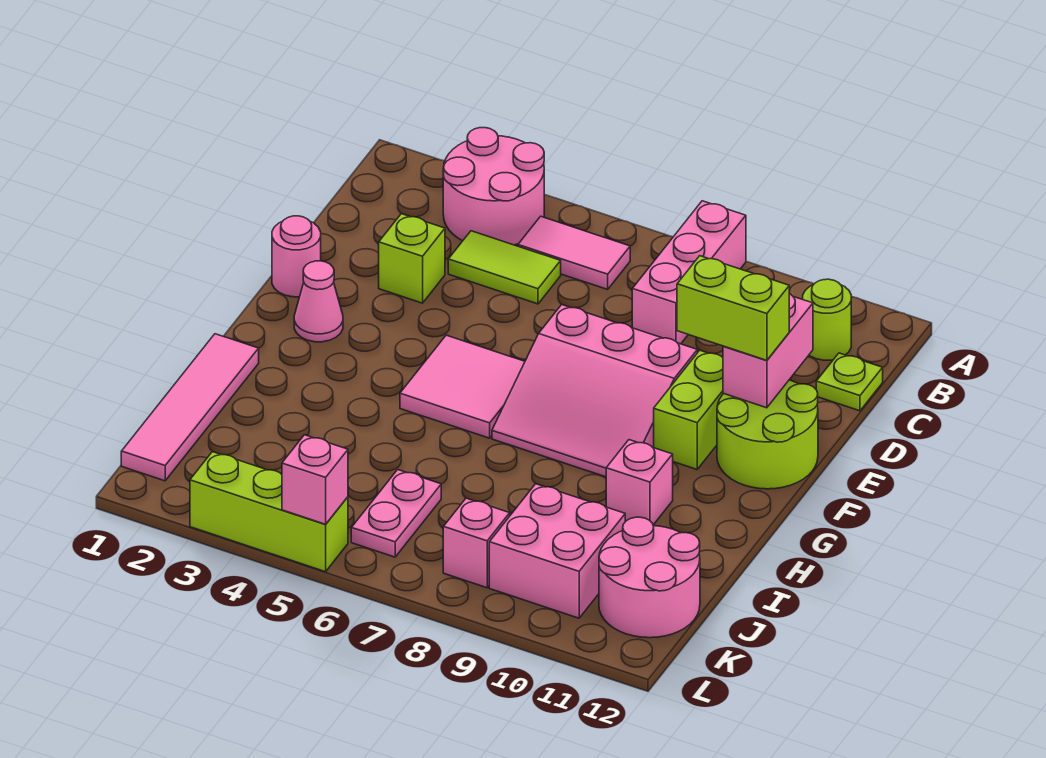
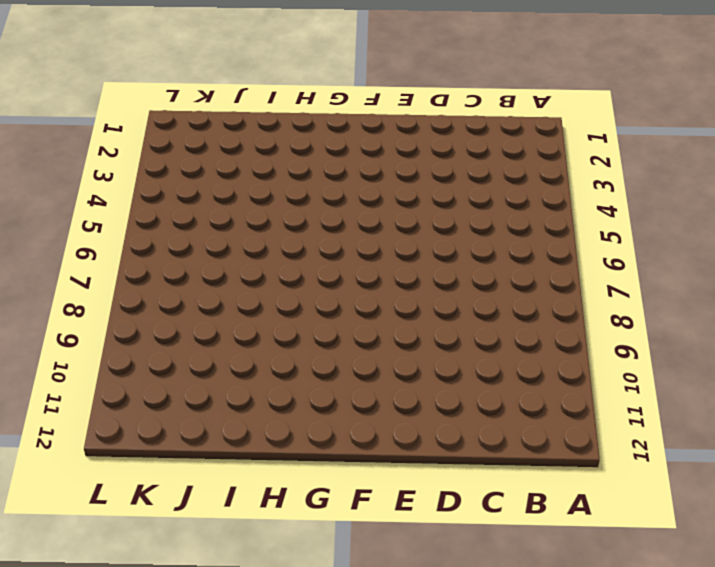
none -> pink round brick A3:B4 level 1
none -> pink brick A8:C8 level 1
none -> pink tile B5:B6 level 1

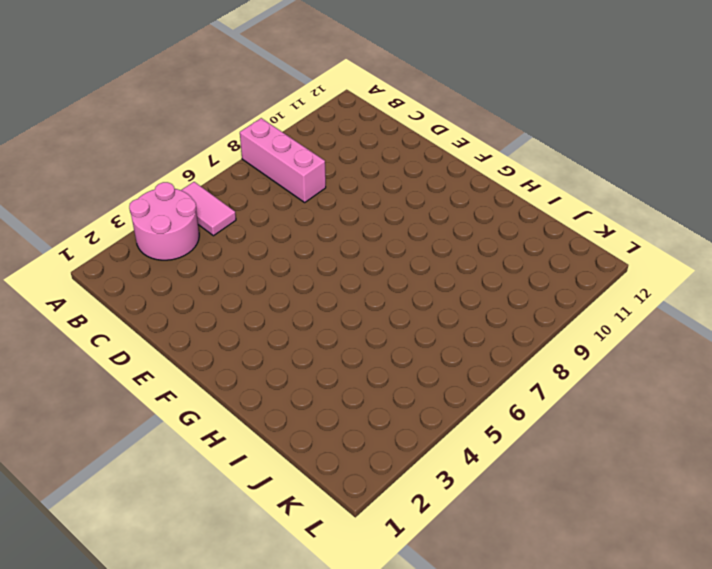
pink tile A5:B5 level 1 -> pink tile B5:B6 level 1
none -> lime round brick B11 level 1
none -> lime tile C4:C5 level 1
none -> lime plate C12 level 1

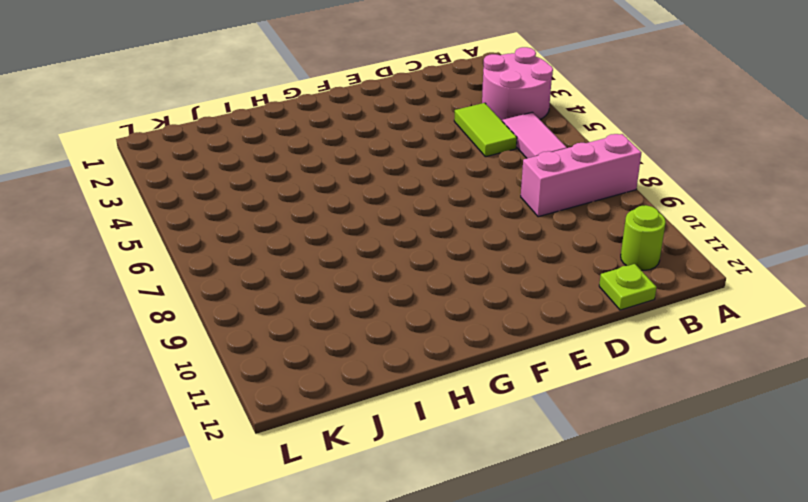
none -> lime brick D3 level 1
none -> pink round brick E1 level 1
none -> pink slope E7:G9 level 1 top E

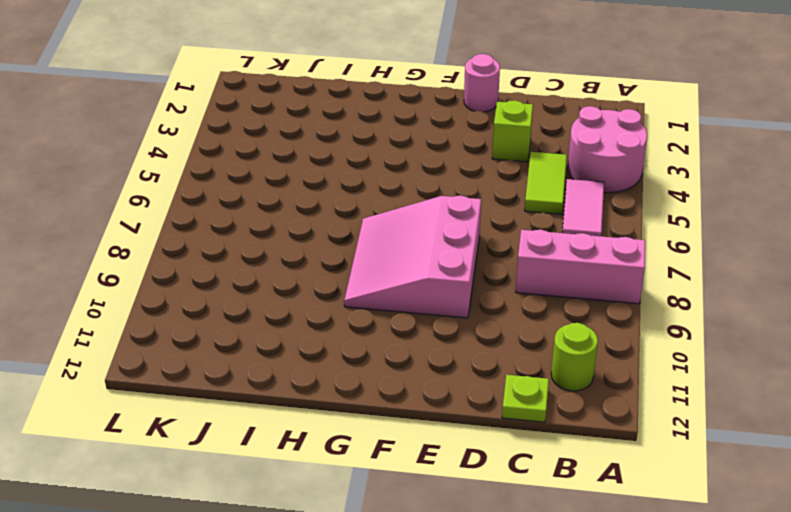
none -> lime brick E10:F10 level 1
none -> lime round brick E11:F12 level 1
none -> pink cone F2 level 1

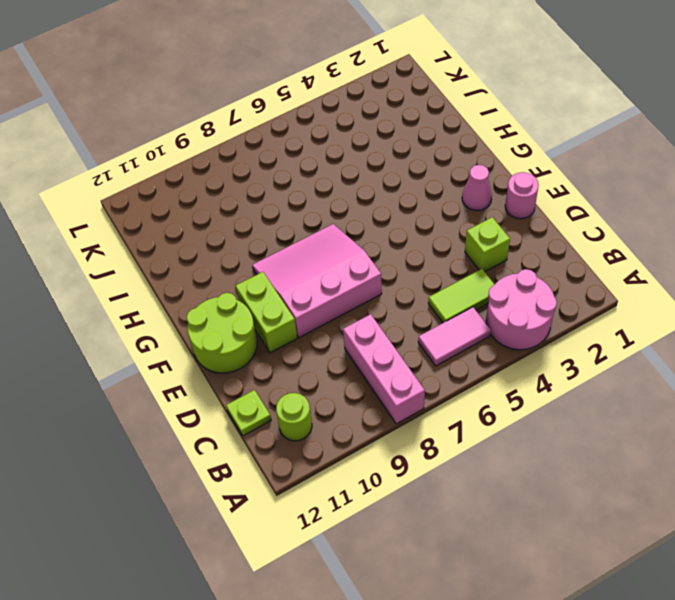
none -> pink tile F5:G6 level 1
none -> pink tile H1:K1 level 1
none -> pink brick H10 level 1

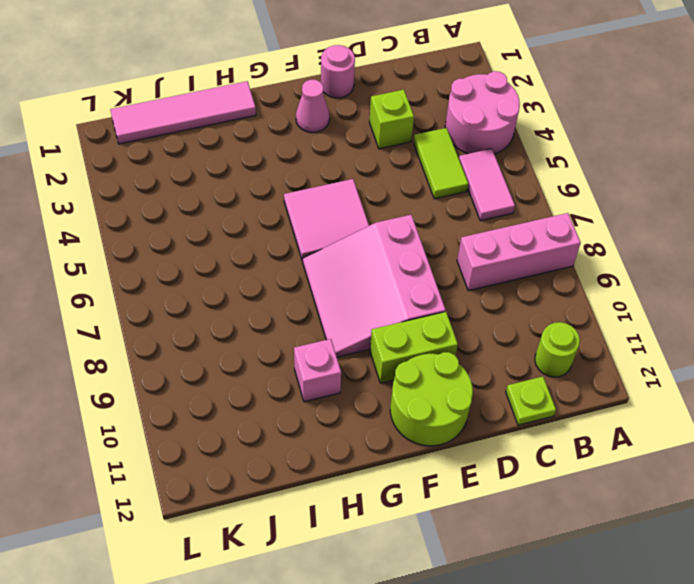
none -> pink plate J6:K6 level 1
none -> pink brick J9:K10 level 1
none -> pink round brick J11:K12 level 1

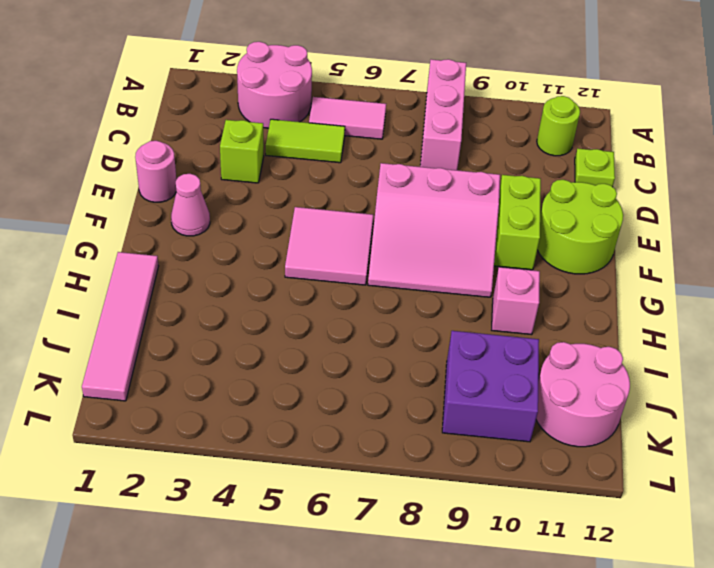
purple brick J9:K10 level 1 -> pink brick J9:K10 level 1
none -> pink plate J6:K6 level 1
none -> pink brick K8 level 1
none -> lime brick L3:L5 level 1

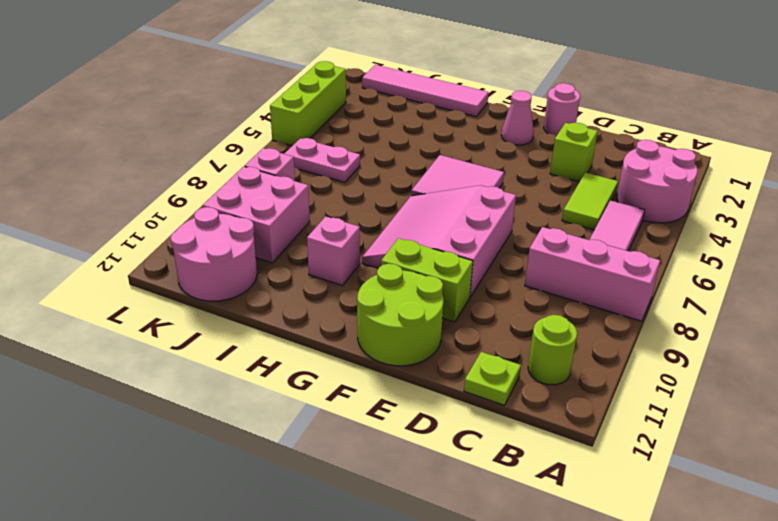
none -> pink brick D11:E11 level 2
none -> pink brick L5 level 2
none -> lime brick E10:E11 level 3

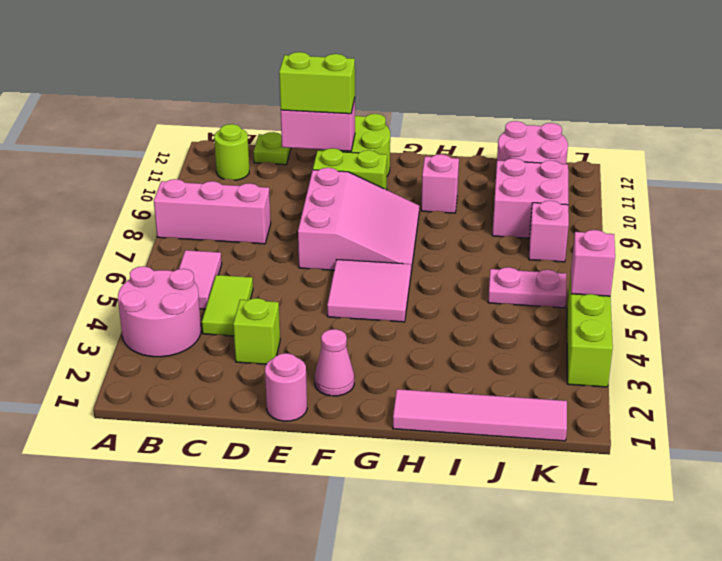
lime brick D11:E11 level 3 -> lime brick E10:E11 level 3

